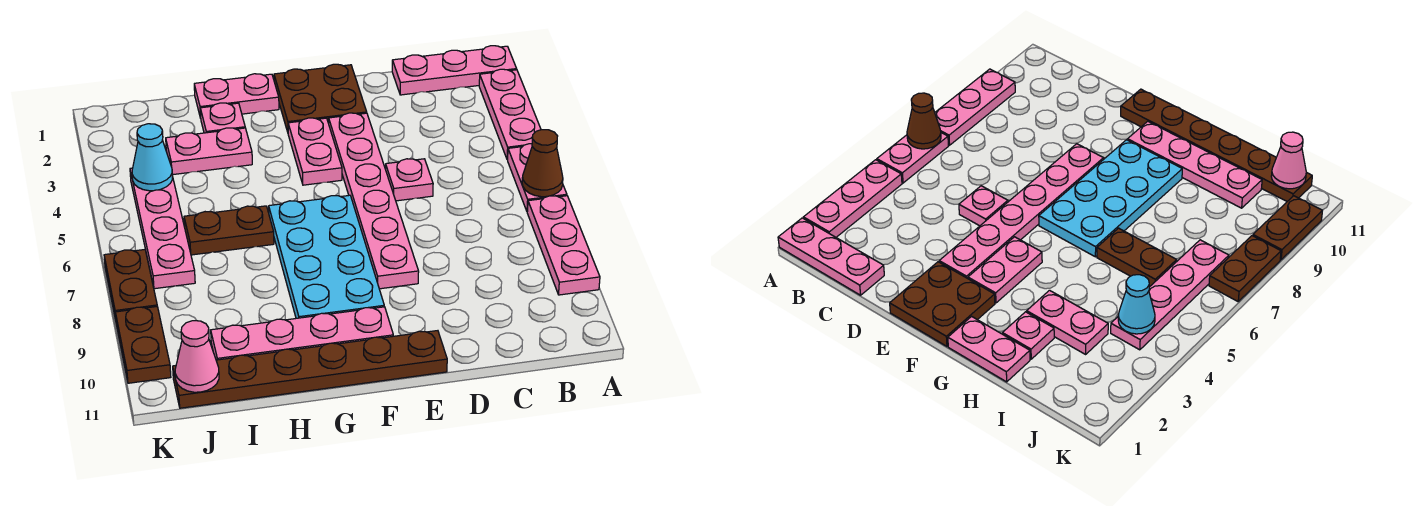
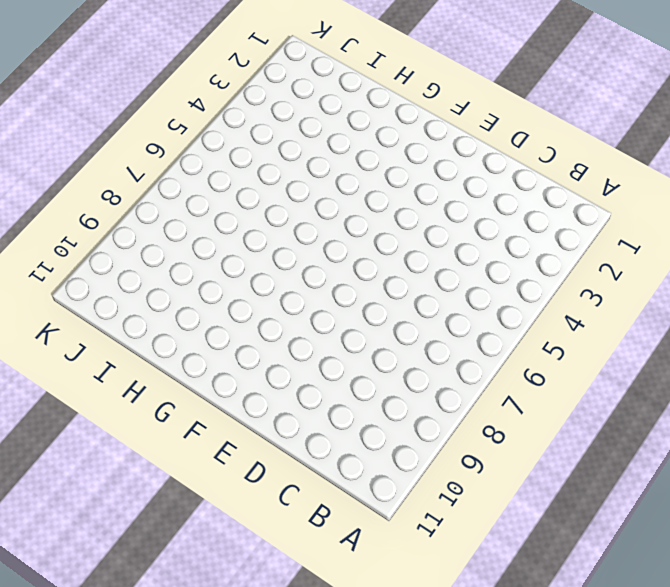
none -> pink plate A1:C1 level 1
none -> pink plate A2:A4 level 1
none -> pink plate A5:A6 level 1

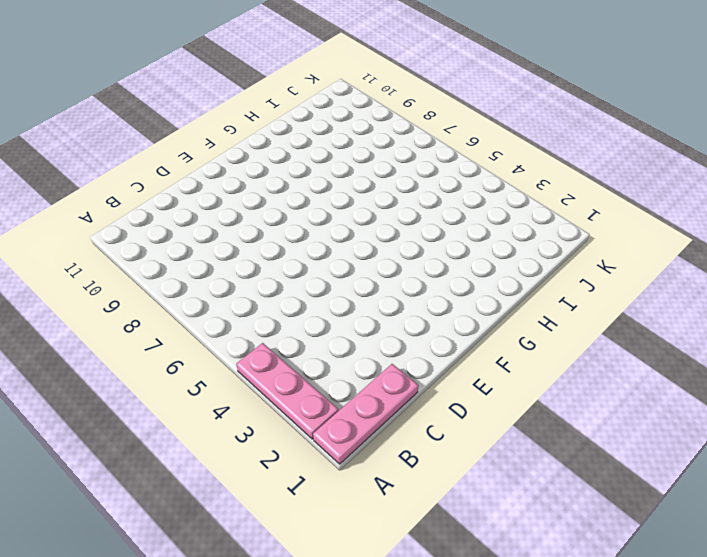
none -> pink plate A5:A6 level 1
none -> pink plate A7:A9 level 1
none -> pink plate D5 level 1

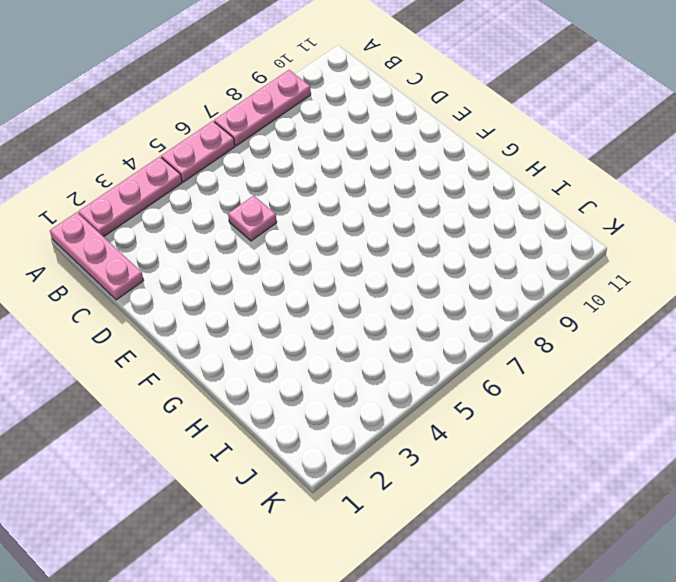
none -> brown plate E1:F2 level 1
none -> pink plate E3:E8 level 1
none -> brown plate E11:J11 level 1

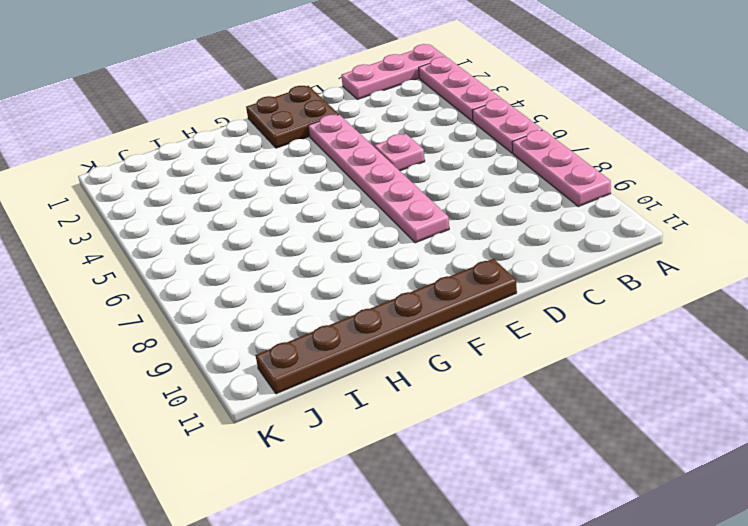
none -> pink plate F3:F4 level 1
none -> cyan plate F6:G9 level 1
none -> pink plate F10:I10 level 1

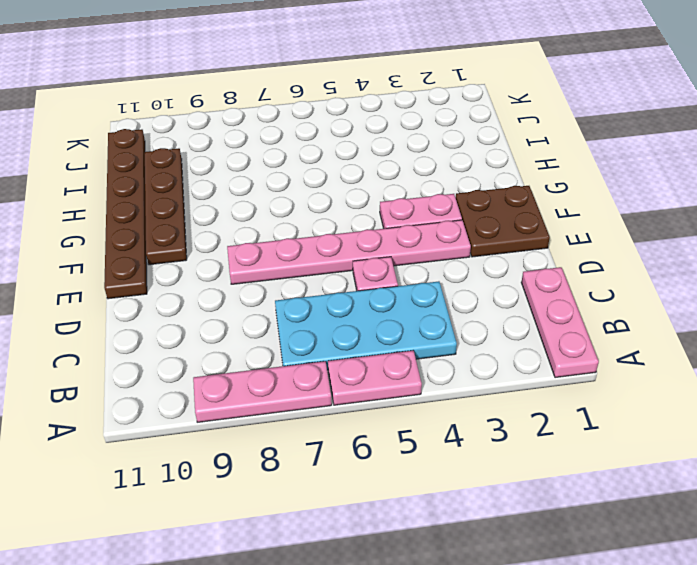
cyan plate B4:C7 level 1 -> cyan plate F6:G9 level 1
brown plate F10:I10 level 1 -> pink plate F10:I10 level 1
none -> pink plate A2:A4 level 1
none -> pink plate G1:H1 level 1
none -> pink plate H2 level 1

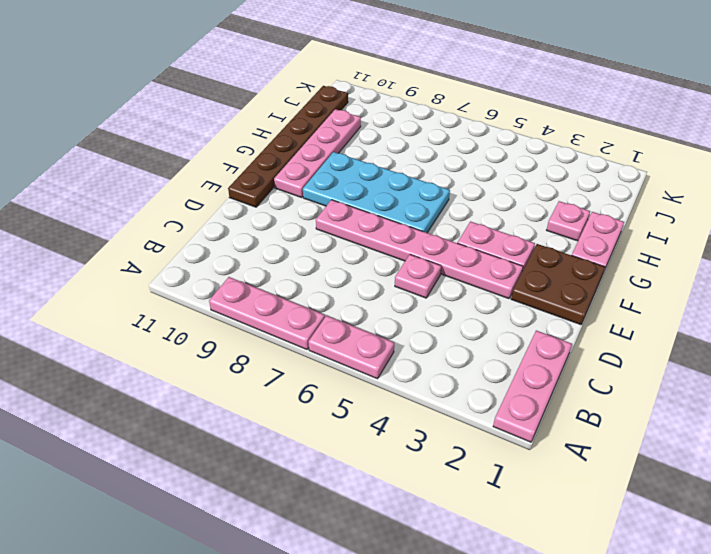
none -> pink plate A2:A4 level 1
none -> pink plate H3:I3 level 1
none -> brown plate H6:I6 level 1

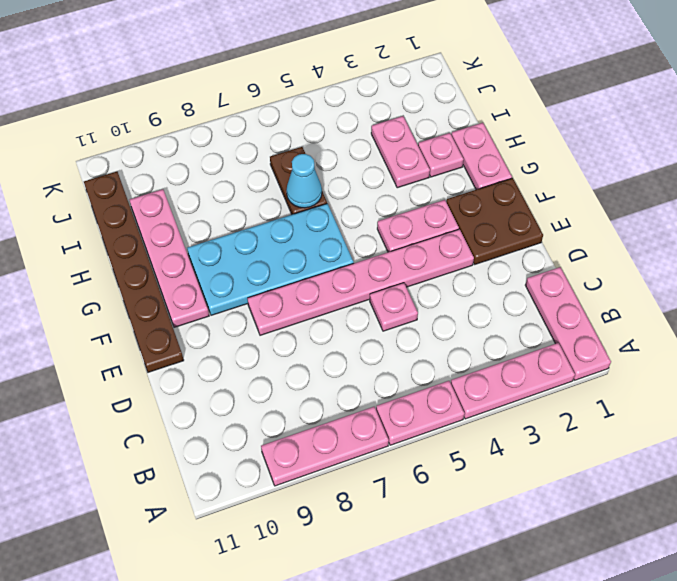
cyan cone H6 level 2 -> cyan cone J4 level 2
none -> pink plate J4:J7 level 1
none -> brown plate K7:K8 level 1
none -> brown plate K9:K10 level 1

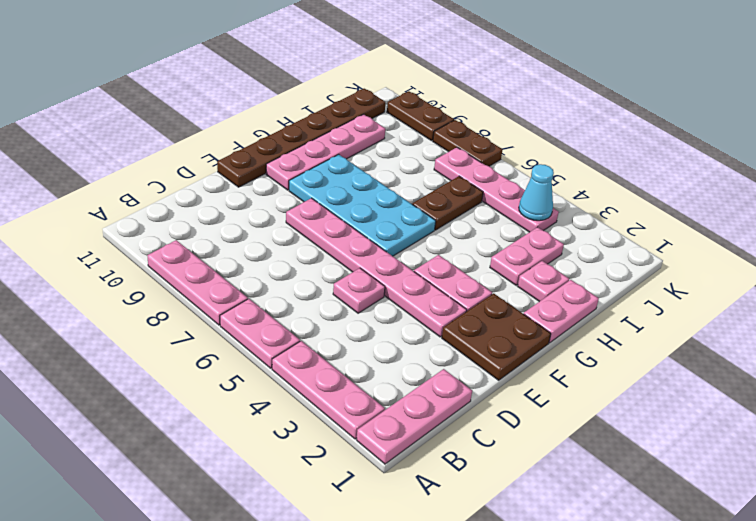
none -> brown cone A6 level 2
none -> pink cone J11 level 2

